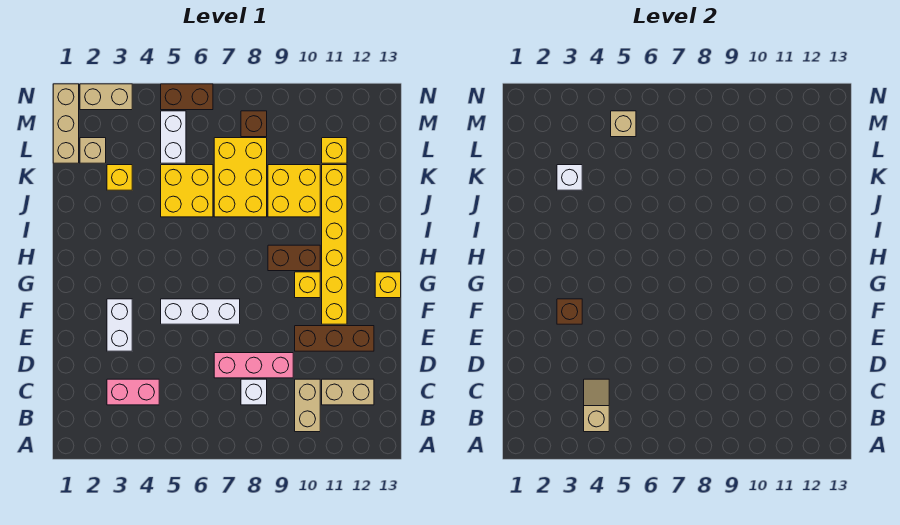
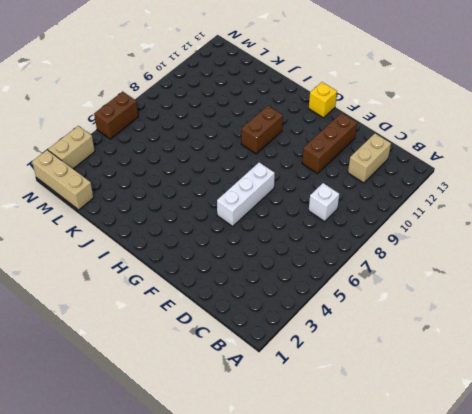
none -> tan brick B10:C10 level 1
none -> pink brick C3:C4 level 1
none -> pink brick D7:D9 level 1

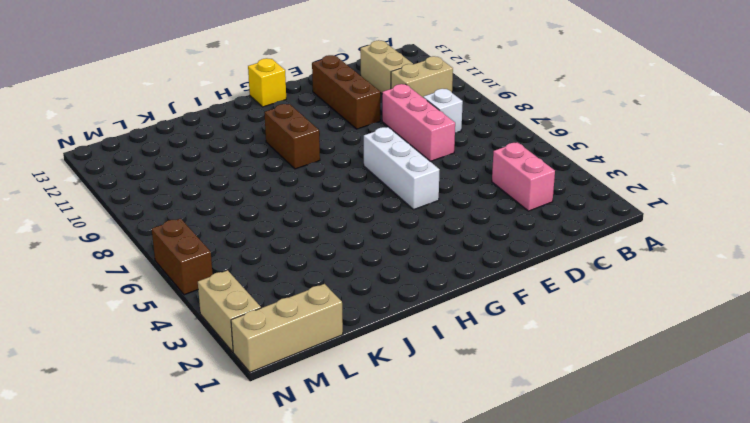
none -> white brick E3:F3 level 1
none -> yellow brick F11:K11 level 1
none -> yellow brick G10 level 1

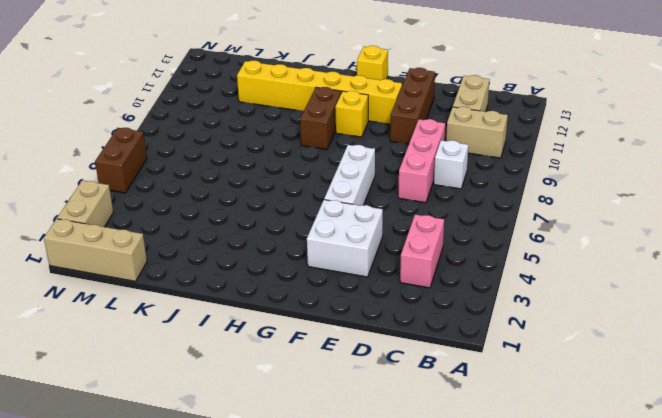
white brick E3:F4 level 1 -> white brick E3:F3 level 1
none -> yellow brick J5:K6 level 1
none -> yellow brick J7:L8 level 1
none -> yellow brick J9:K10 level 1

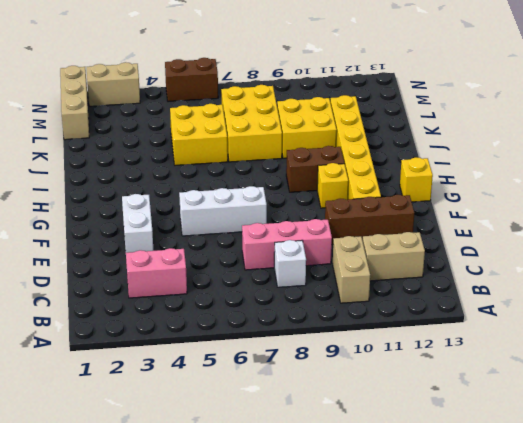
none -> yellow brick K3 level 1
none -> tan brick L2 level 1
none -> white brick L5:M5 level 1

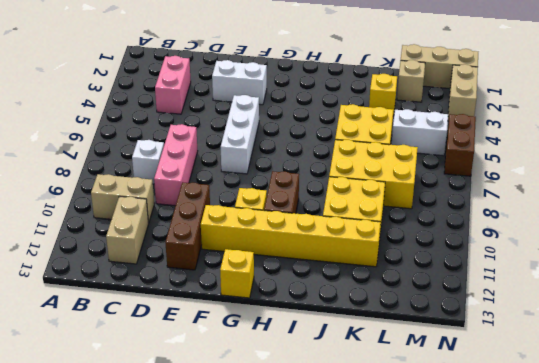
none -> yellow brick L11 level 1
none -> brown brick M8 level 1
none -> tan slope B4:C4 level 2 top B

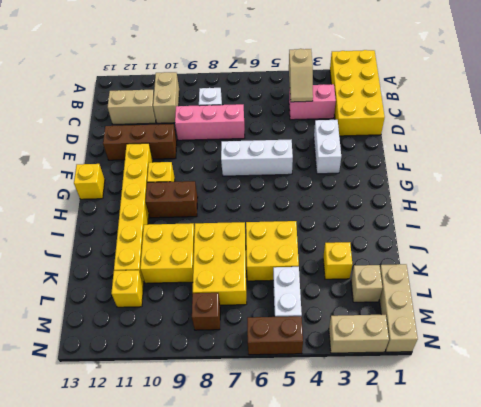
yellow brick A1:D2 level 1 -> none
none -> brown brick F3 level 2
none -> white brick K3 level 2
none -> tan brick M5 level 2

